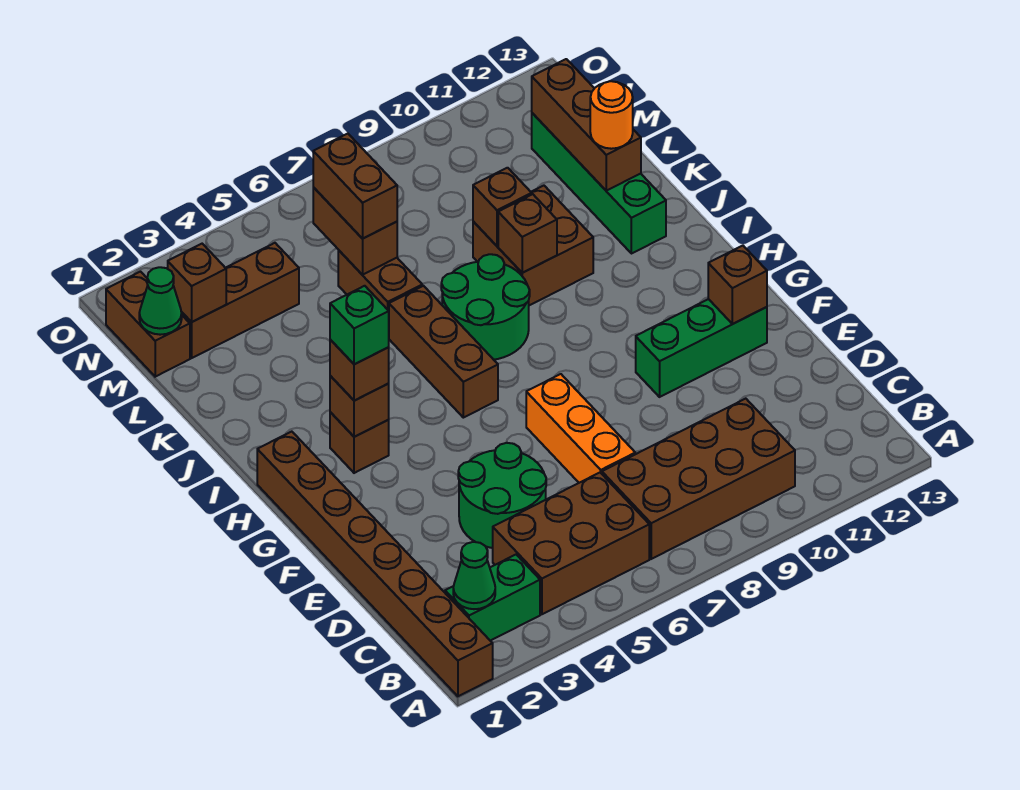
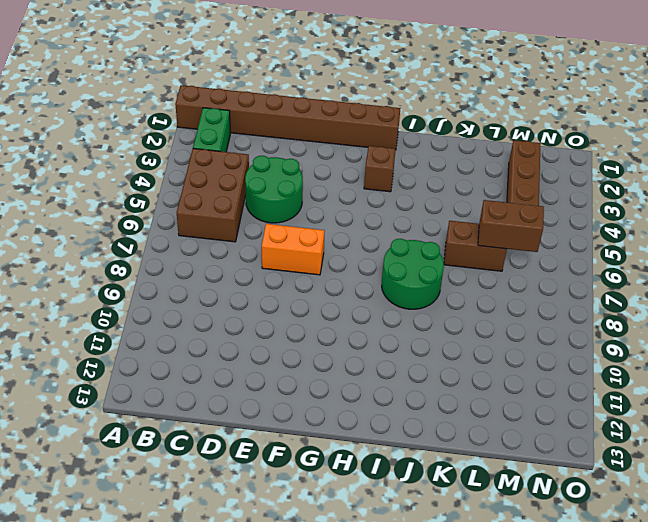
orange brick E7:F7 level 1 -> orange brick D7:F7 level 1
none -> brown brick B7:C10 level 1
none -> green brick F10:F12 level 1
none -> brown brick H6:J6 level 1

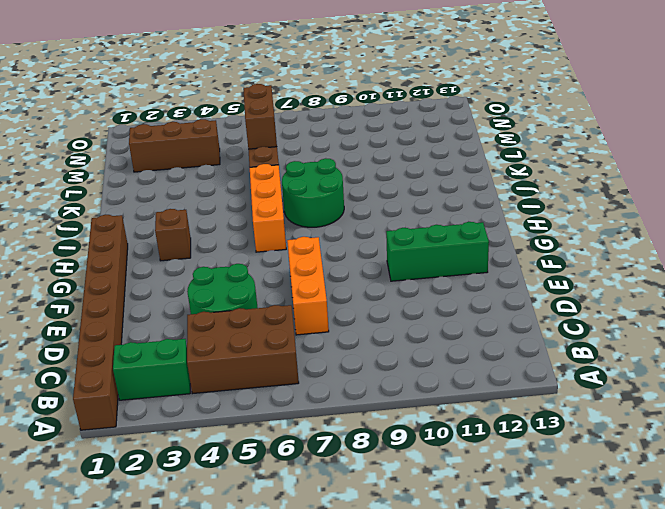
orange brick H6:J6 level 1 -> brown brick H6:J6 level 1
none -> brown brick B7:C10 level 1
none -> brown brick J9:K10 level 1
none -> green brick J12:M12 level 1

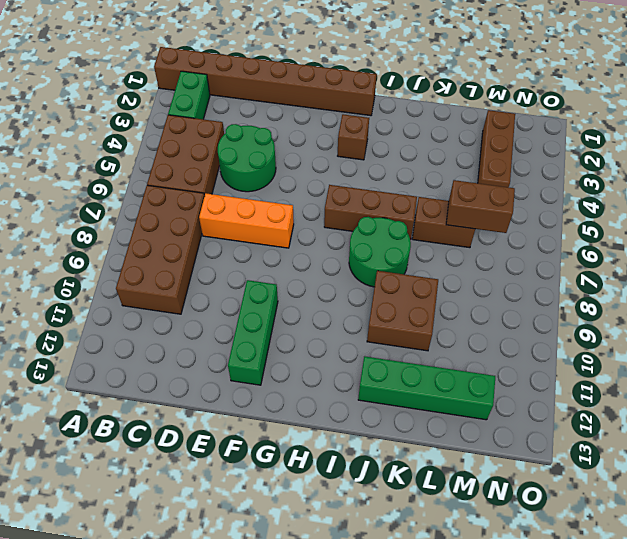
none -> brown brick M1:N1 level 1
none -> green cone B2 level 2
none -> brown brick F12 level 2

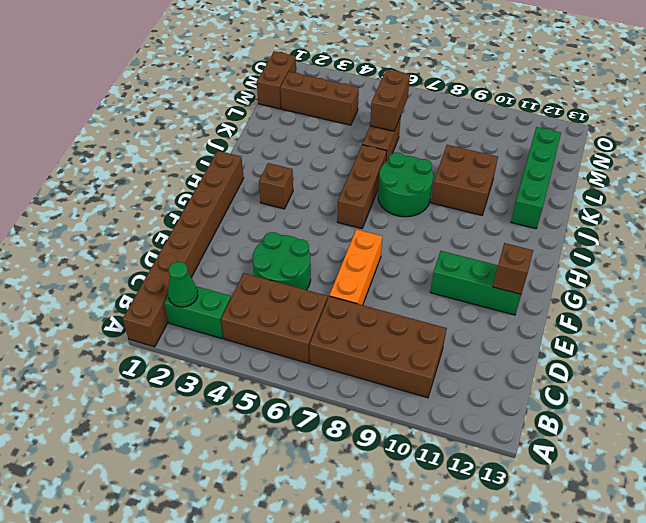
none -> brown brick H3 level 2
none -> brown brick J9 level 2
none -> brown brick K9 level 2

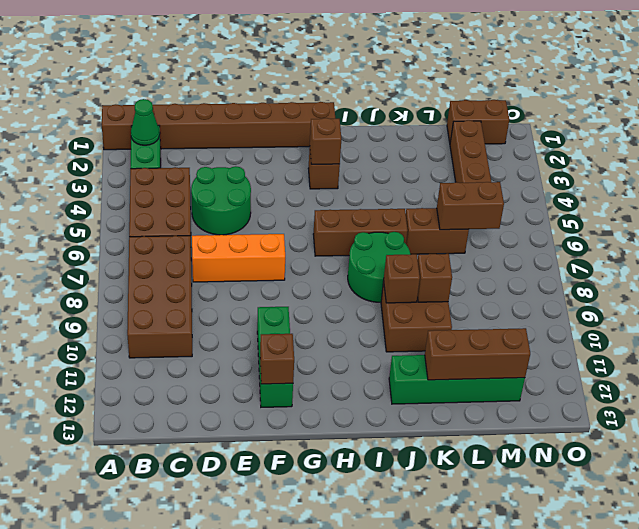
none -> green cone M1 level 2
none -> brown brick M2 level 2
none -> brown brick H3 level 3

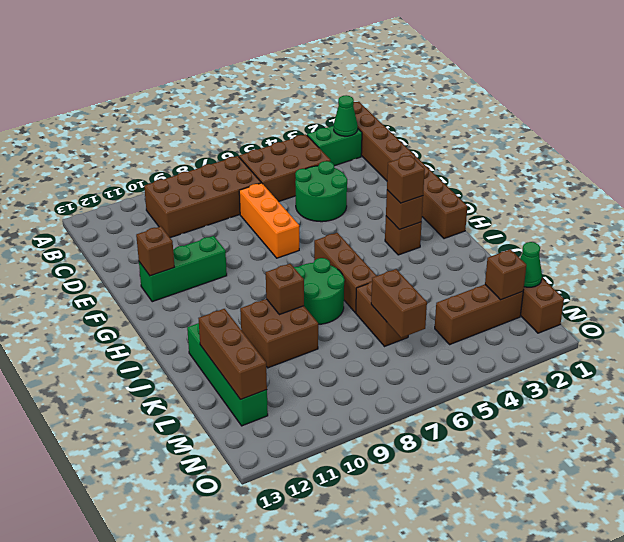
none -> brown brick K9 level 2
none -> orange round brick K12 level 3
none -> brown brick L6:M6 level 3

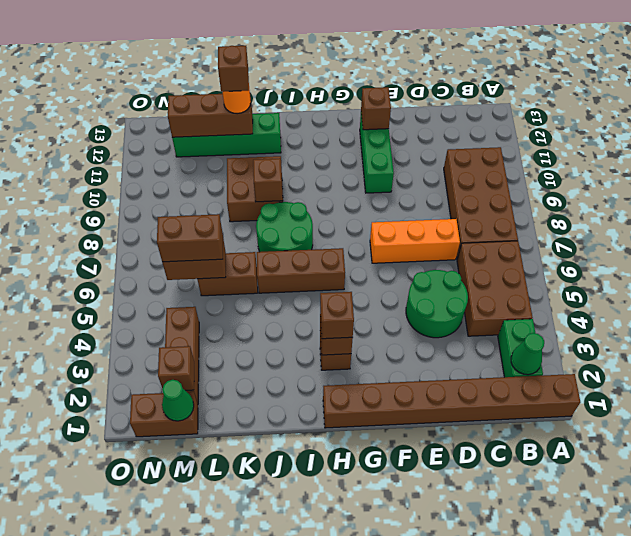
brown brick K12 level 4 -> brown brick K9 level 2
none -> green brick H3 level 4

